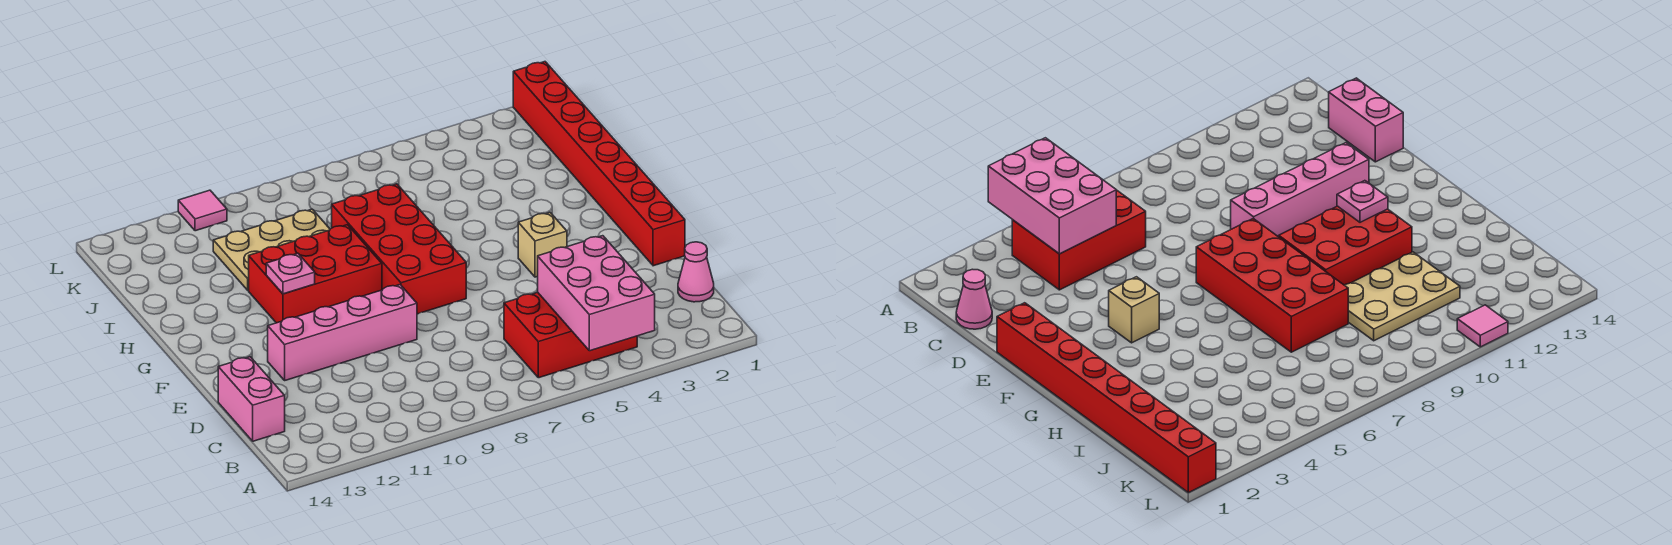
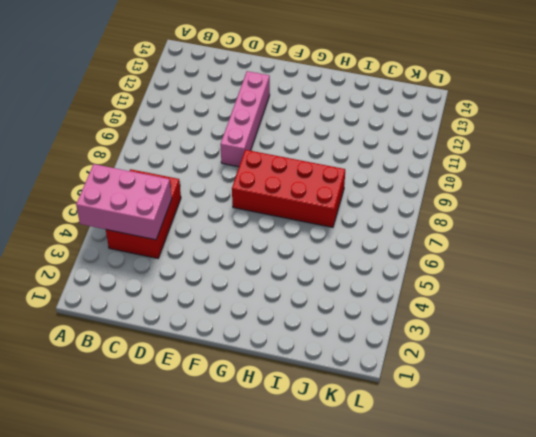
none -> pink cone C1 level 1
none -> pink brick C14:D14 level 1
none -> red brick E1:L1 level 1

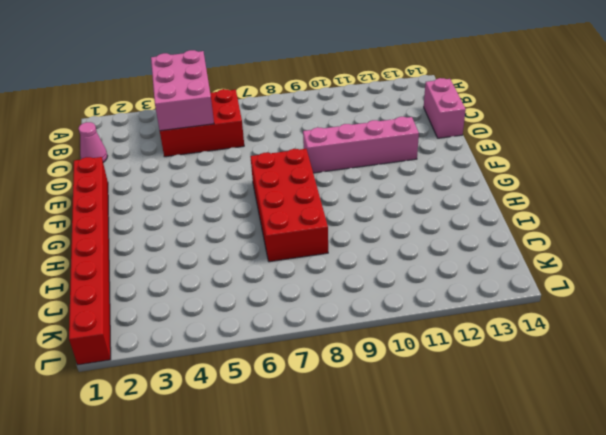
none -> tan brick F4 level 1
none -> red brick G9:H11 level 1
none -> tan plate I9:J11 level 1

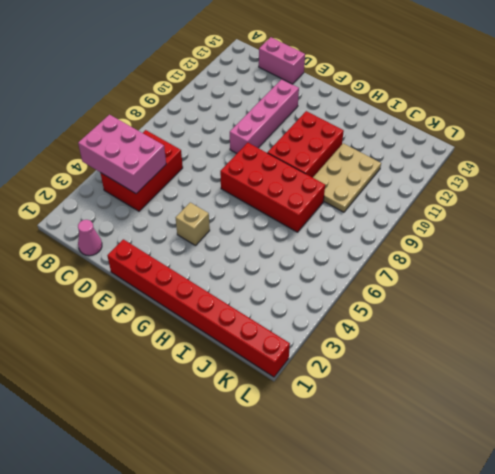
none -> pink tile L11 level 1
none -> pink plate G11 level 2

